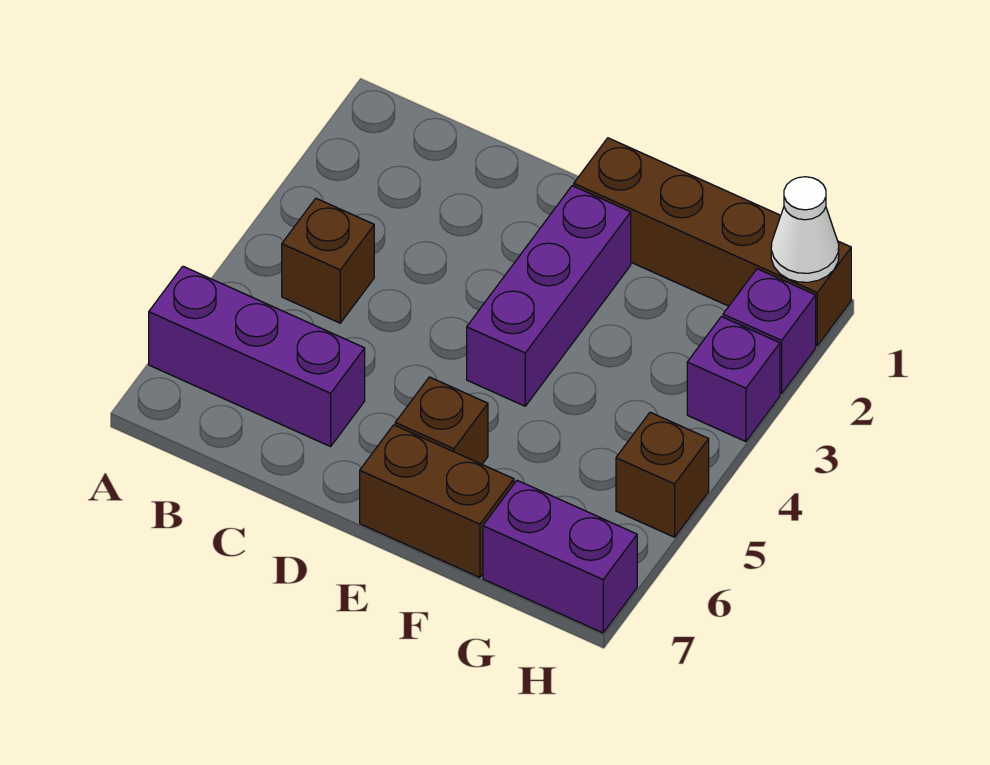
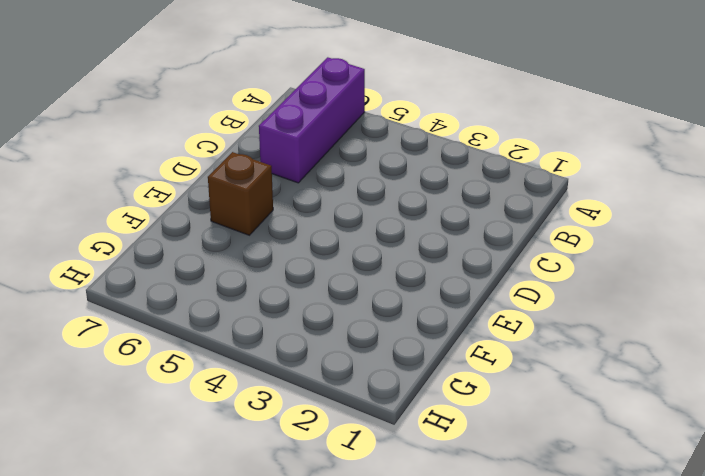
none -> brown brick B4 level 1
none -> brown brick E1:H1 level 1

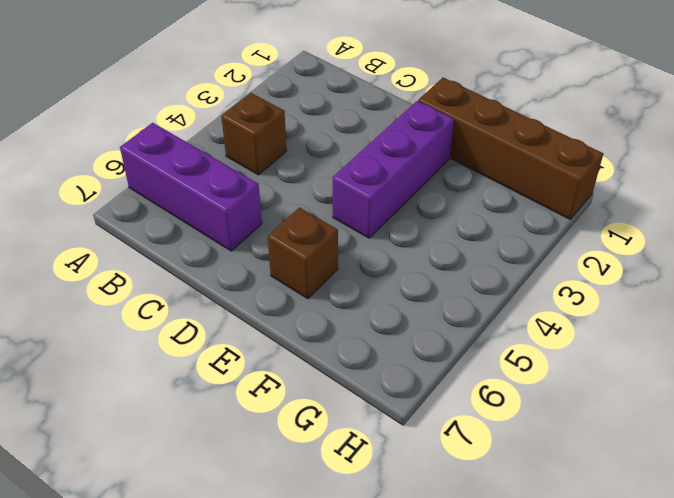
none -> brown brick E7:F7 level 1
none -> purple brick G7:H7 level 1

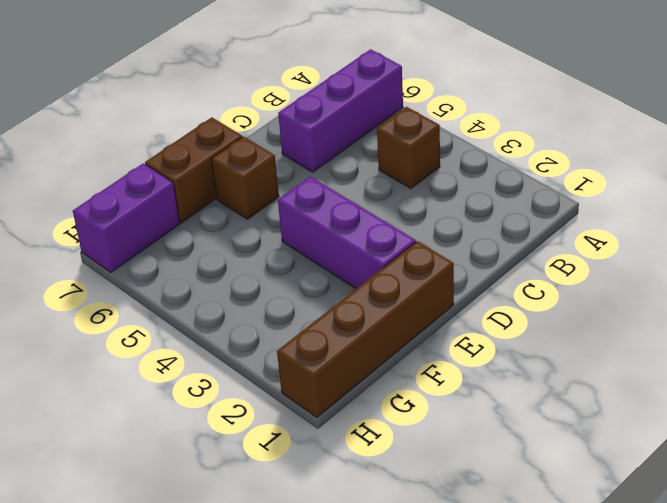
none -> purple brick H2 level 1
none -> purple brick H3 level 1

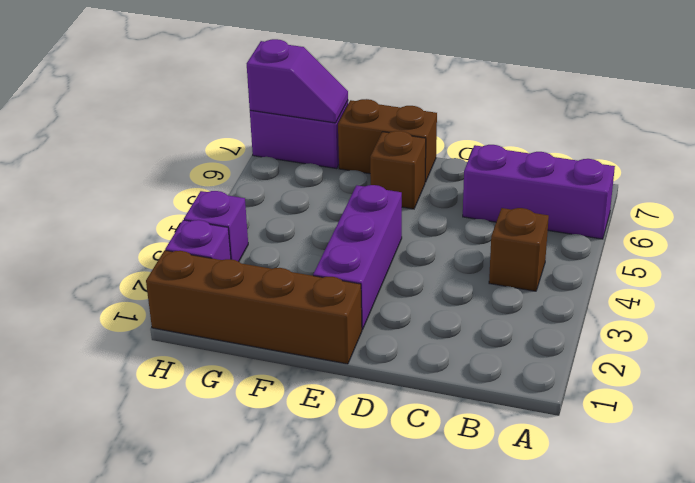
purple slope G7:H7 level 2 top H -> none
none -> brown brick H5 level 1
none -> white cone H1 level 2

